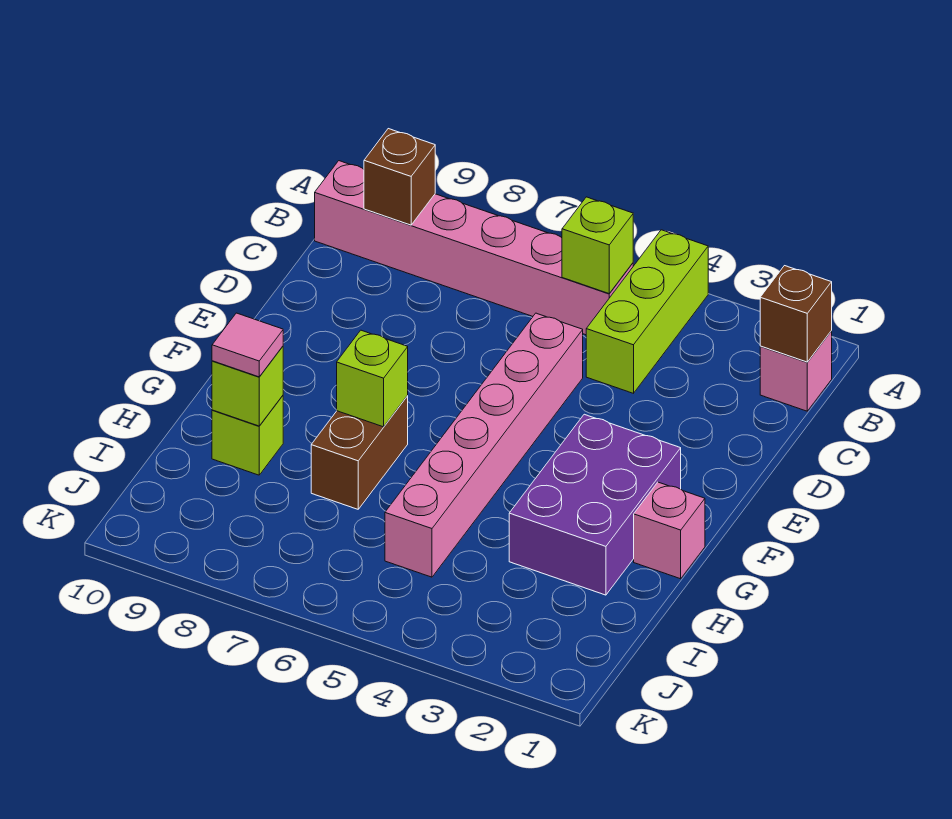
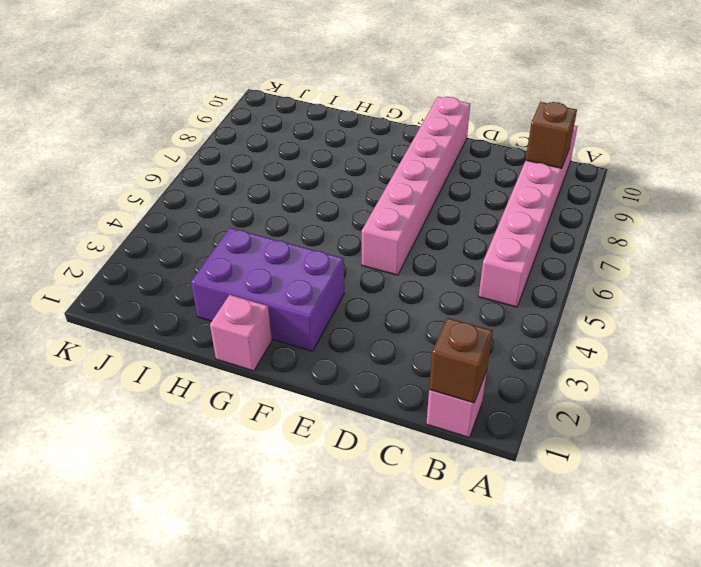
pink brick E5:E10 level 1 -> pink brick D5:I5 level 1
none -> lime brick A4:C4 level 1
none -> brown brick G7:H7 level 1
none -> lime brick H9 level 1

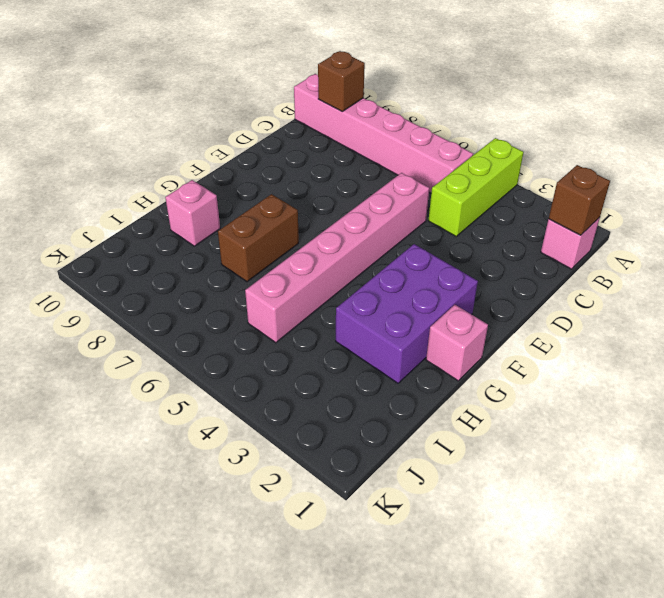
pink brick H9 level 1 -> lime brick H9 level 1
none -> lime brick B5 level 2
none -> lime brick G7 level 2
none -> lime brick H9 level 2

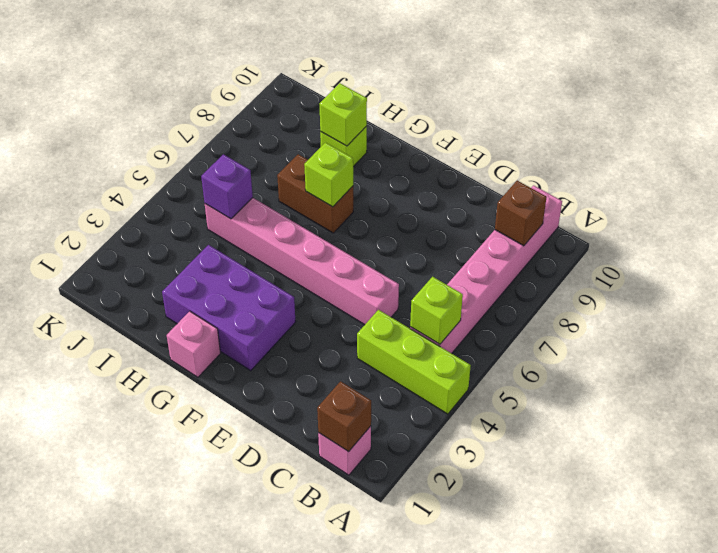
purple brick I5 level 2 -> none
none -> pink tile H9 level 3

